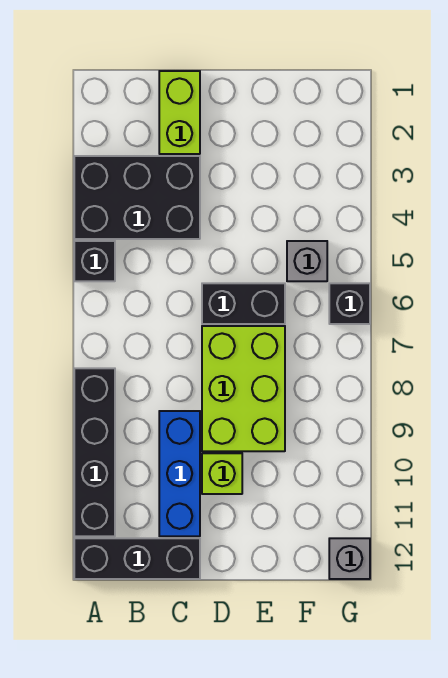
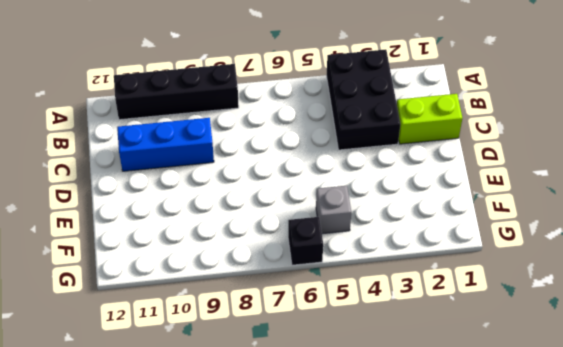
none -> black brick A5 level 1
none -> black brick A12:C12 level 1
none -> black brick D6:E6 level 1

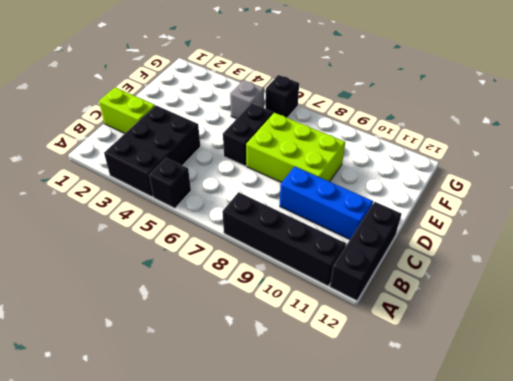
none -> lime brick D10 level 1
none -> grey brick G12 level 1

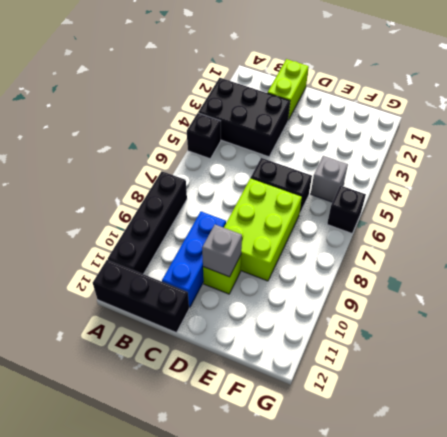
grey brick D10 level 2 -> grey brick G12 level 1

